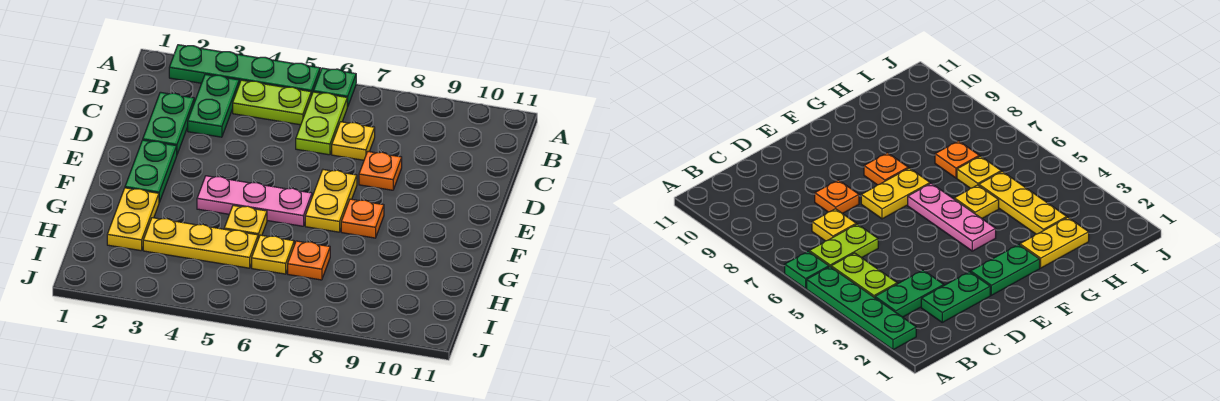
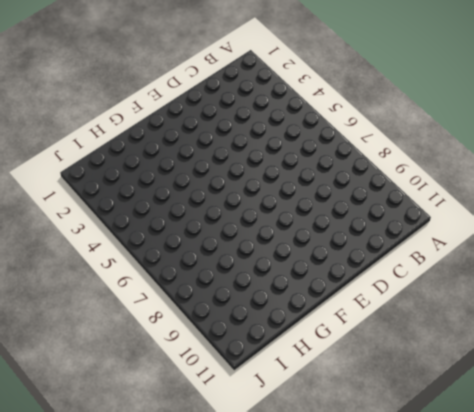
none -> green plate A2:A5 level 1
none -> green plate A6 level 1
none -> green plate B3:C3 level 1

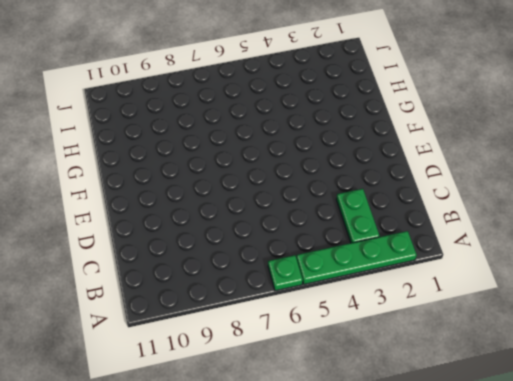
none -> lime plate B4:B5 level 1
none -> lime plate B6:C6 level 1
none -> green plate C2:D2 level 1

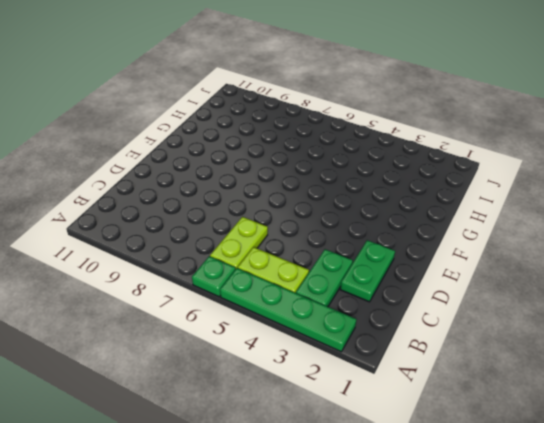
none -> yellow plate C7 level 1
none -> orange plate D8 level 1
none -> green plate E2:F2 level 1

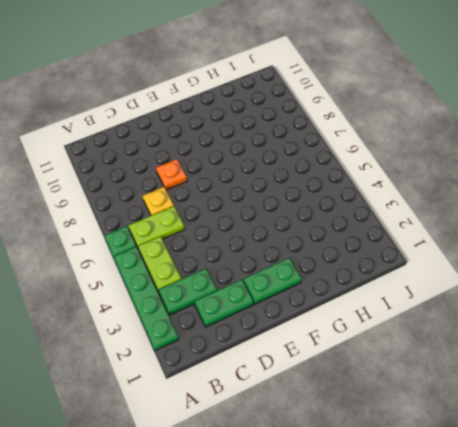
none -> yellow plate E7:F7 level 1
none -> pink plate F4:F6 level 1
none -> orange plate F8 level 1

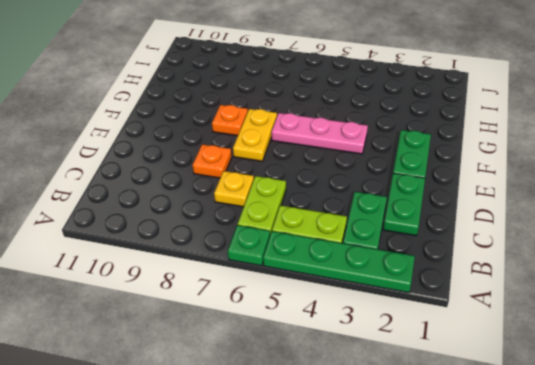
none -> yellow plate G2:H2 level 1
none -> yellow plate G5 level 1
none -> yellow plate H3:H5 level 1

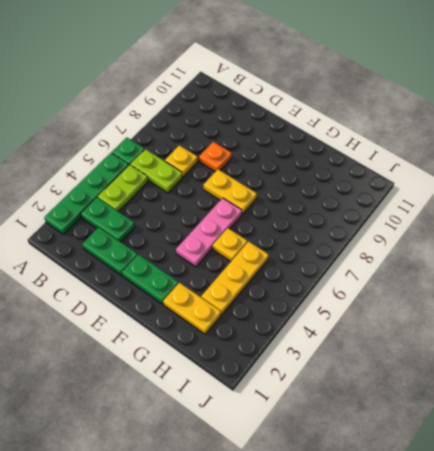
none -> orange plate F8 level 1
none -> yellow plate H6 level 1
none -> orange plate H7 level 1

